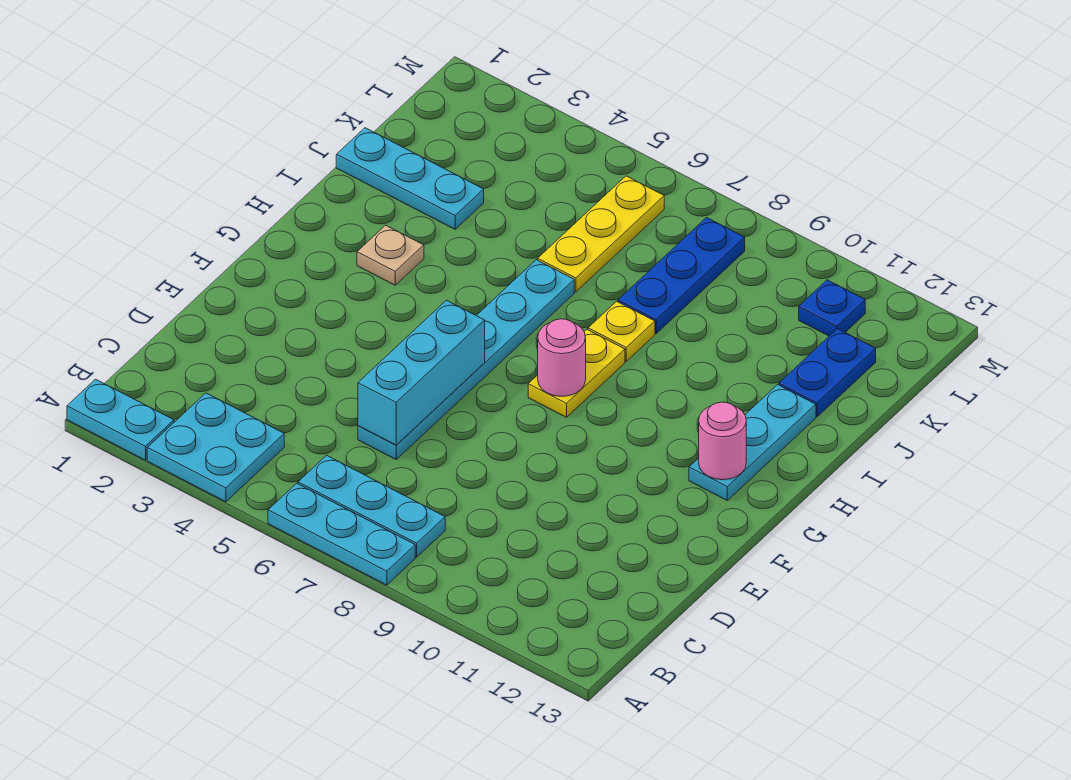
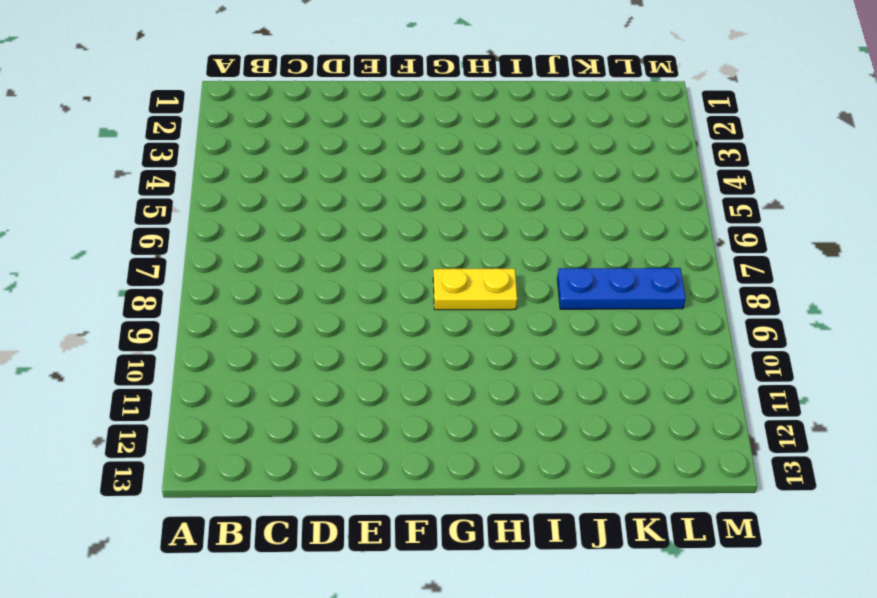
none -> cyan plate A1:A2 level 1
none -> cyan plate A3:B4 level 1
none -> cyan plate A6:A8 level 1

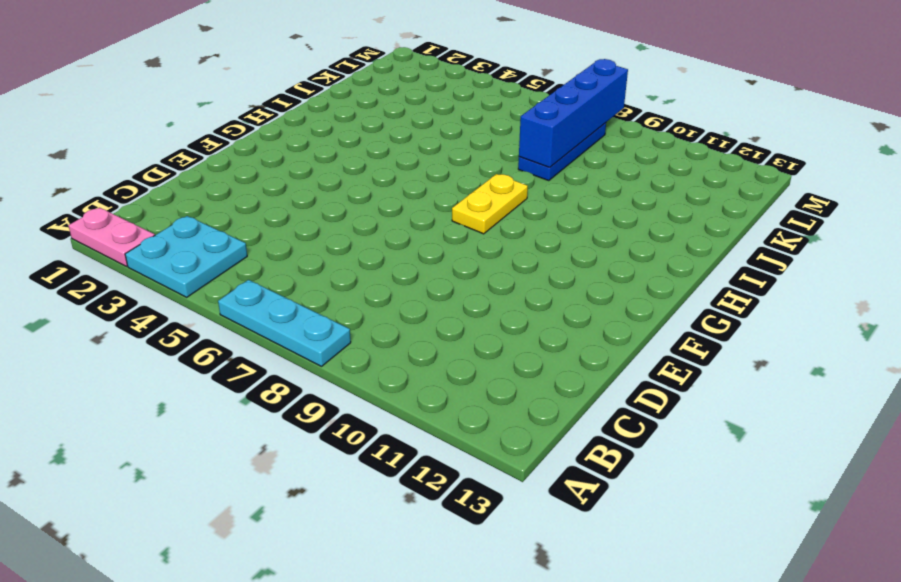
pink plate A1:A2 level 1 -> cyan plate A1:A2 level 1
blue brick J8:M8 level 2 -> none
none -> cyan plate B6:B8 level 1
none -> cyan plate D6:I6 level 1
none -> cyan plate G12:I12 level 1

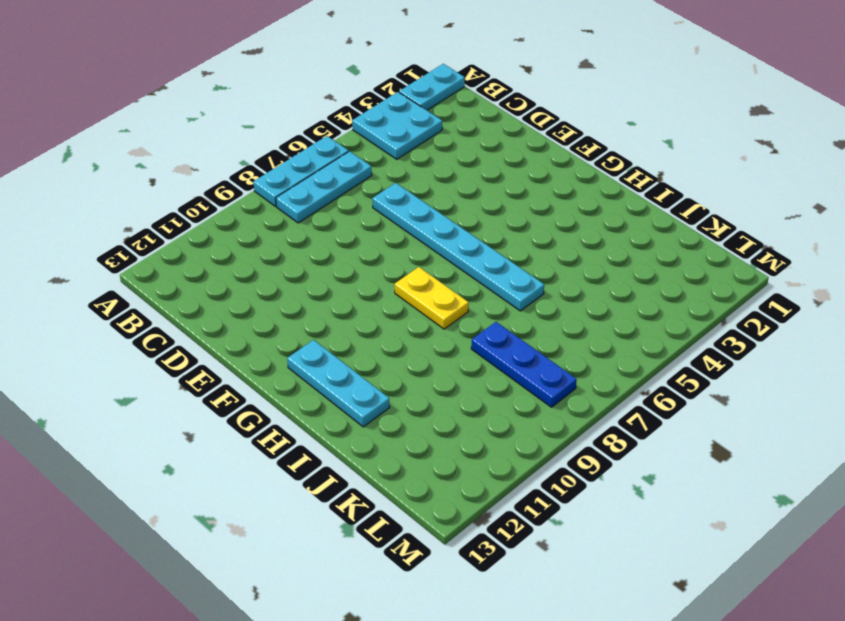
none -> tan plate H3 level 1
none -> yellow plate I8 level 1
none -> cyan plate J1:J3 level 1

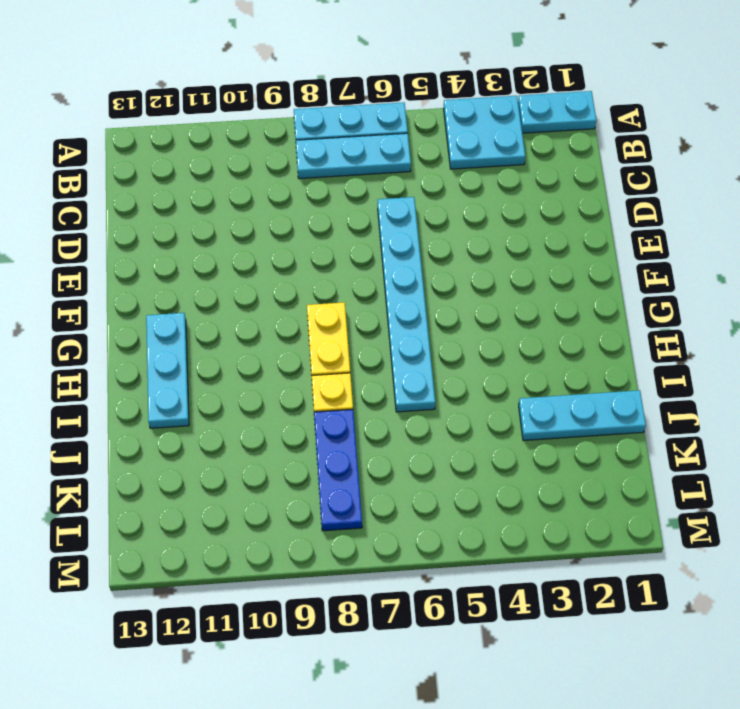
none -> tan plate H3 level 1
none -> yellow plate J6:L6 level 1
none -> blue plate J12:K12 level 1

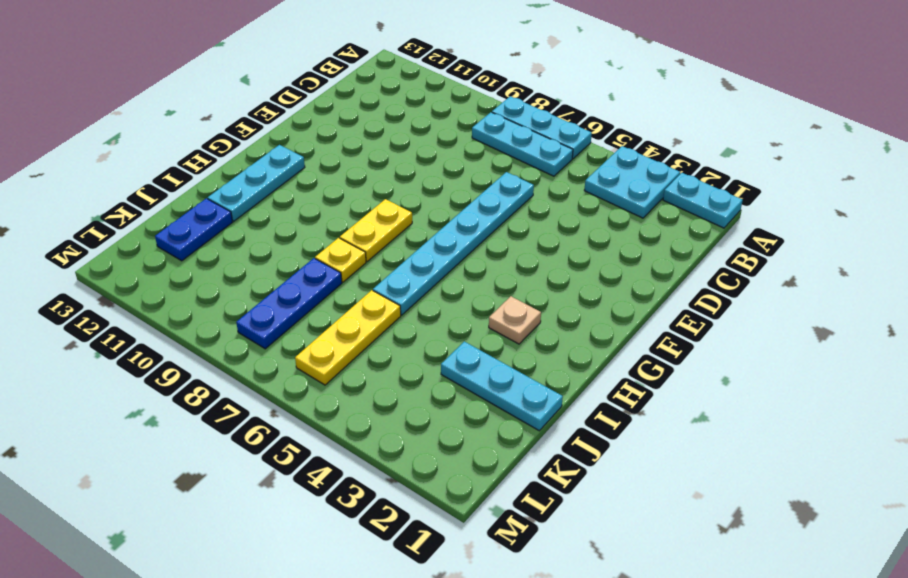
none -> blue plate L11 level 1
none -> cyan brick D6:F6 level 2
none -> pink round brick G8 level 2

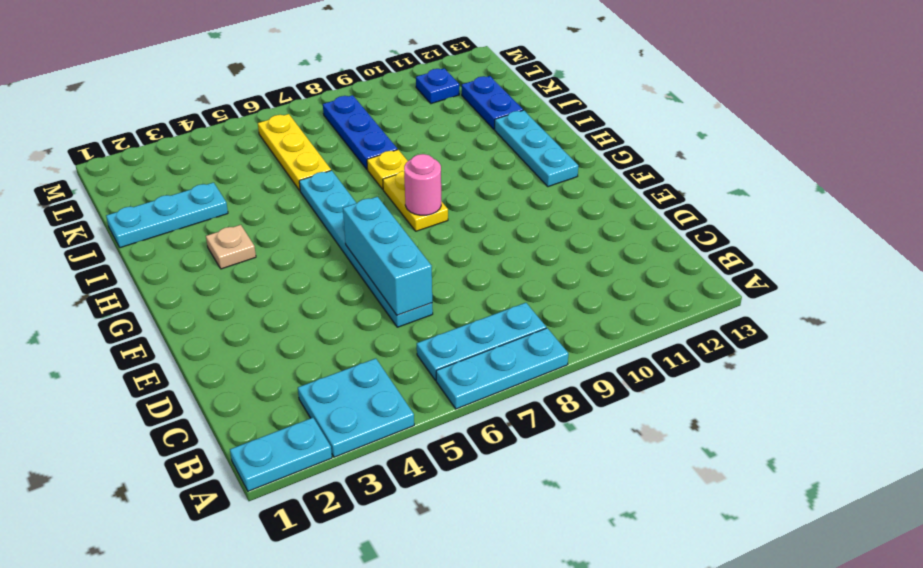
none -> pink round brick G12 level 2

